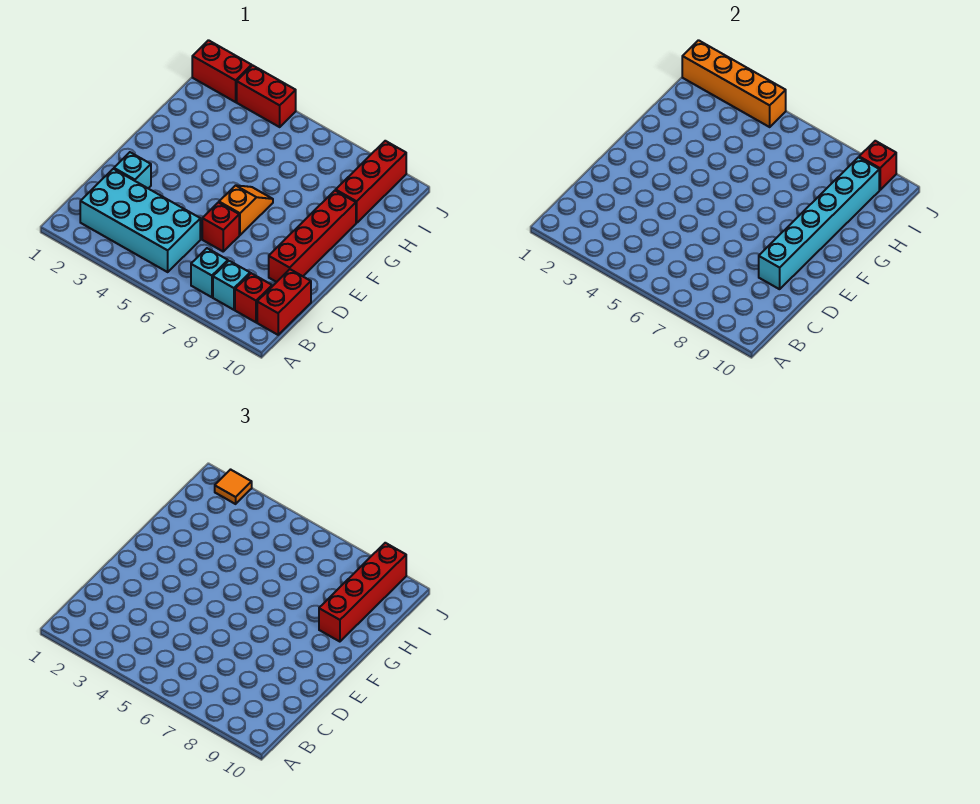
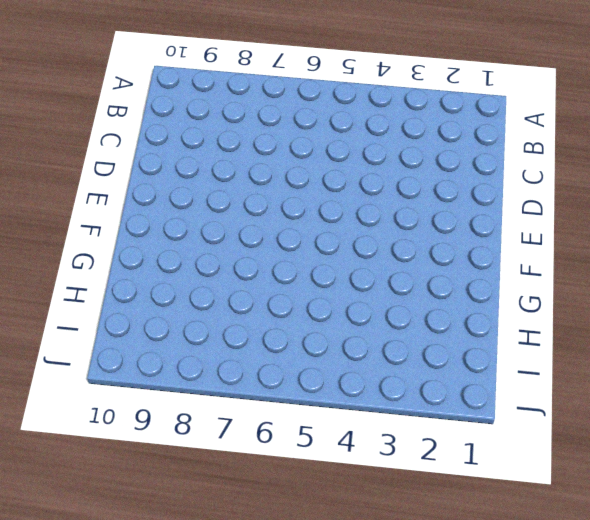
none -> cyan brick B2:C5 level 1
none -> cyan brick B7 level 1
none -> cyan brick B8 level 1

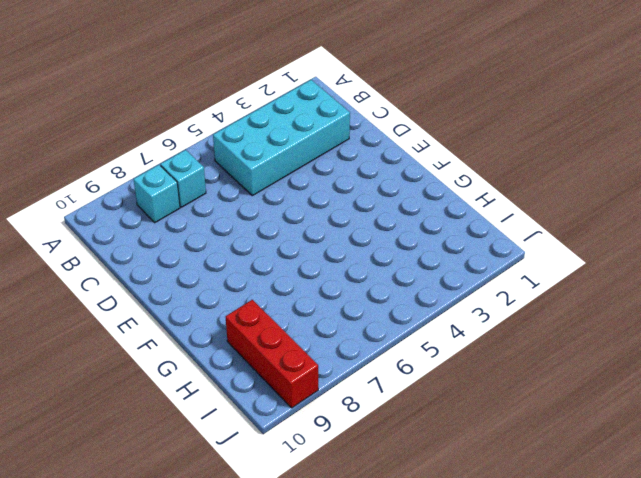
none -> red brick B9 level 1
none -> red brick B10:C10 level 1
none -> cyan brick D2 level 1

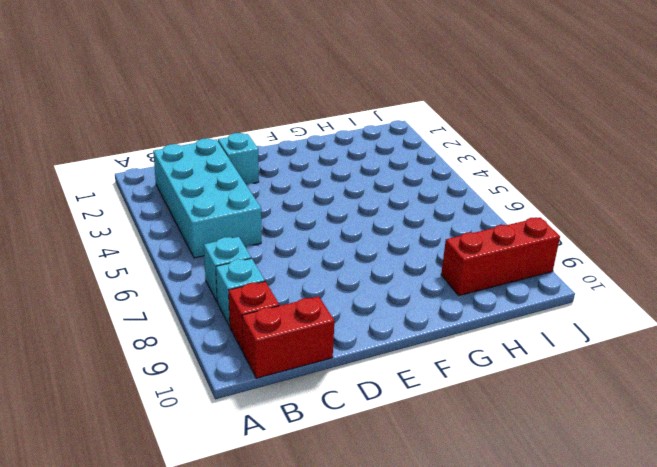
none -> red brick D6 level 1
none -> red brick D9:G9 level 1
none -> orange slope E6:F6 level 1 top E

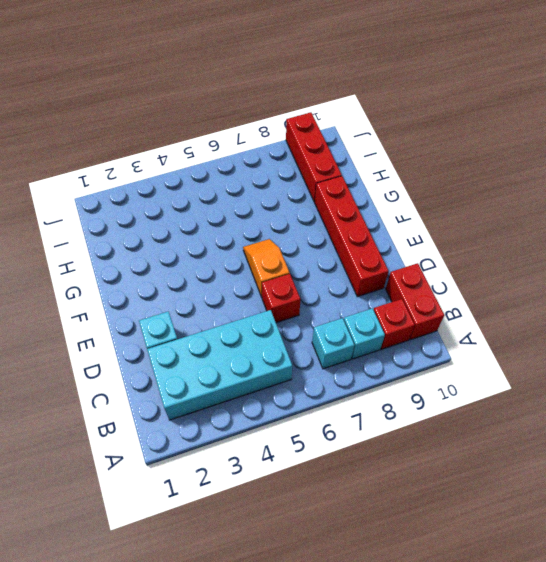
none -> red brick J1:J2 level 1
none -> red brick J3:J4 level 1
none -> cyan brick D9:I9 level 2

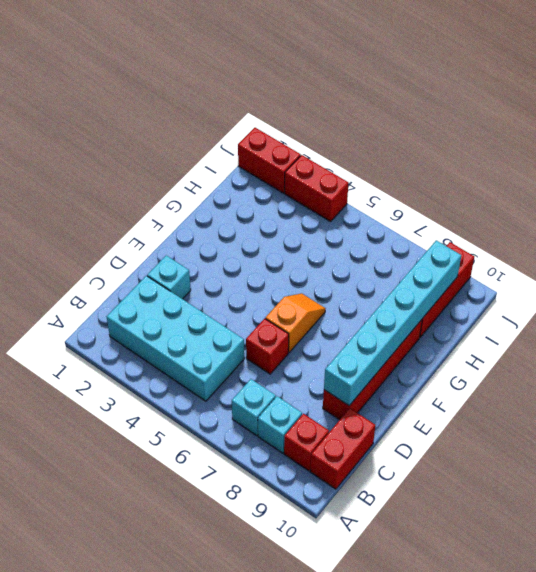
none -> orange brick J1:J4 level 2
none -> red brick J9 level 2
none -> red brick G9:J9 level 3

